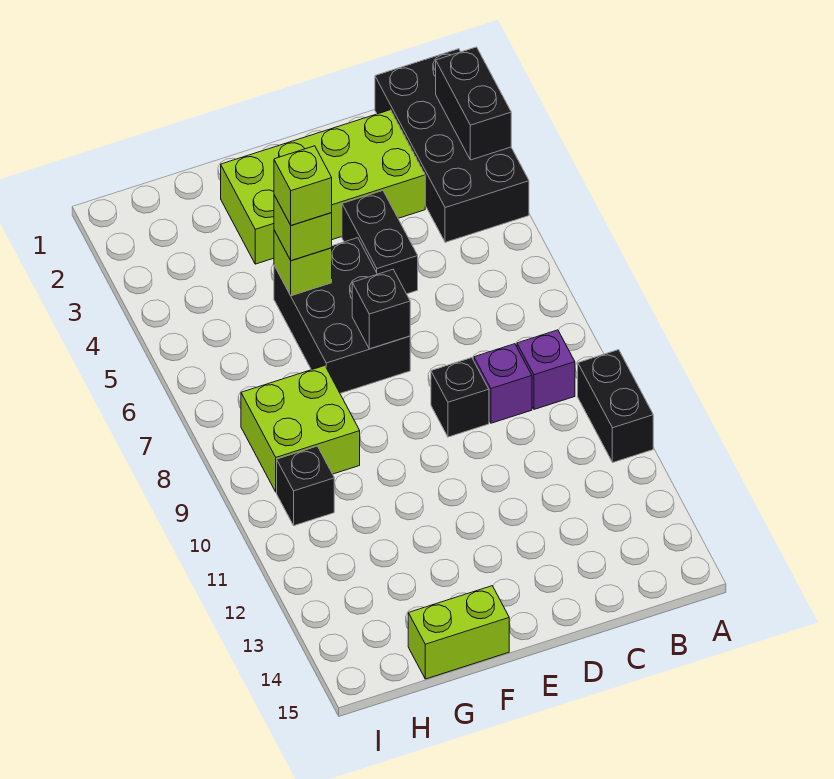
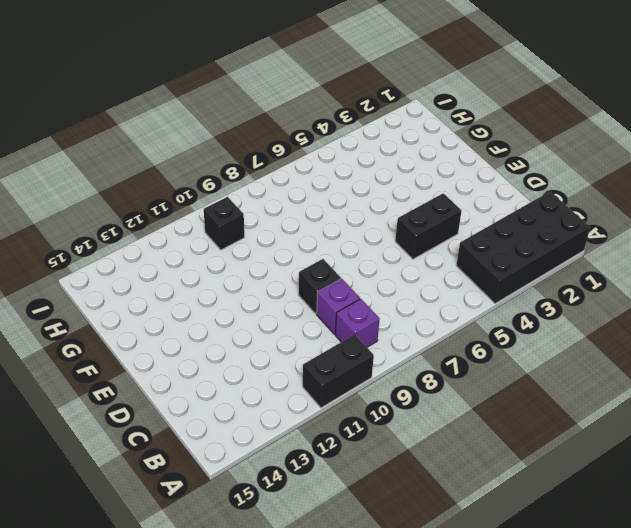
none -> lime brick C2:F3 level 1
none -> black brick E5:F7 level 1
none -> lime brick F15:G15 level 1

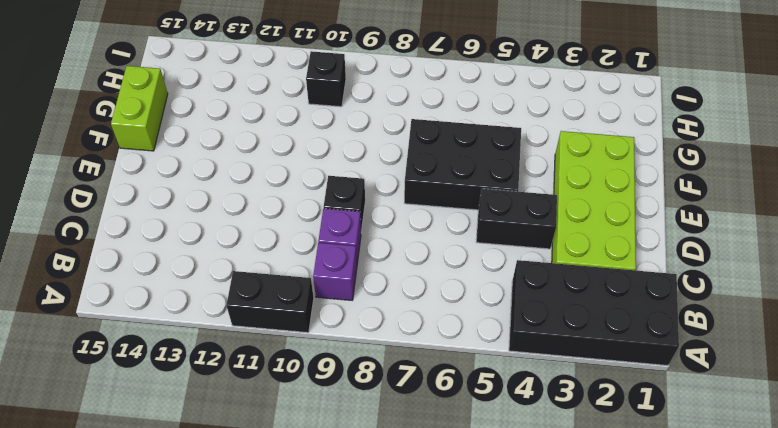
none -> lime brick G8:H9 level 1
none -> black brick A2:A3 level 2
none -> black brick E7 level 2

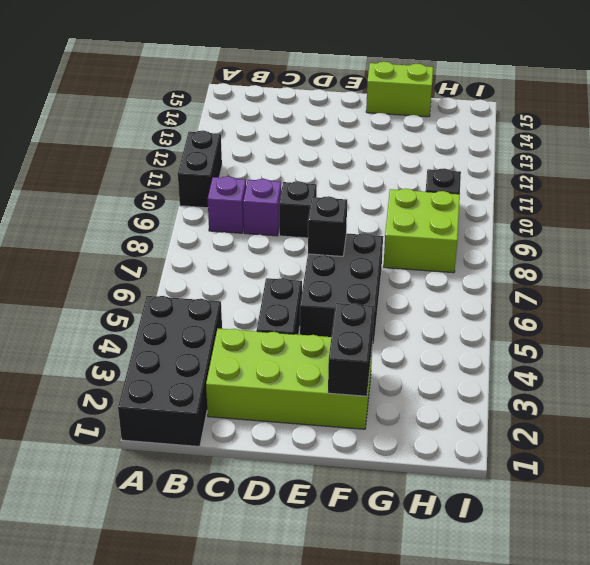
black brick F2:F3 level 2 -> black brick A2:A3 level 2
none -> lime brick F5 level 2
none -> lime brick F5 level 3
none -> lime brick F5 level 4

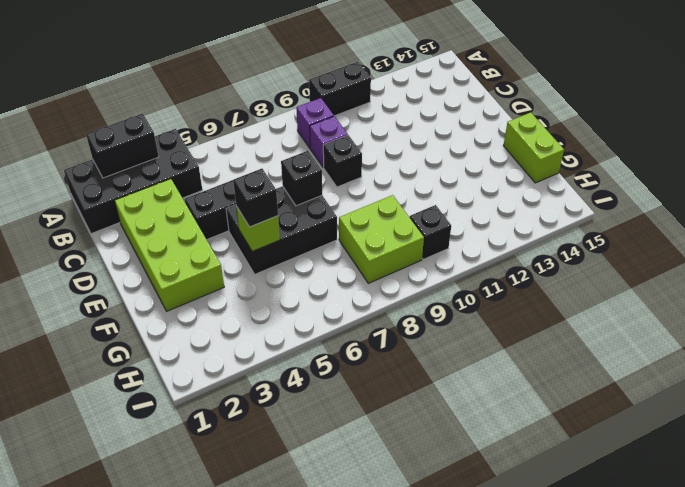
black brick F5 level 3 -> lime brick F5 level 3
none -> lime brick F5 level 4

